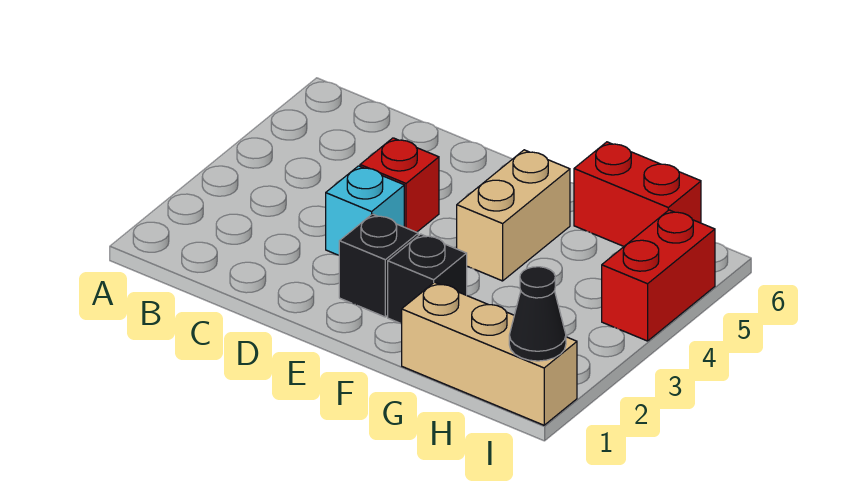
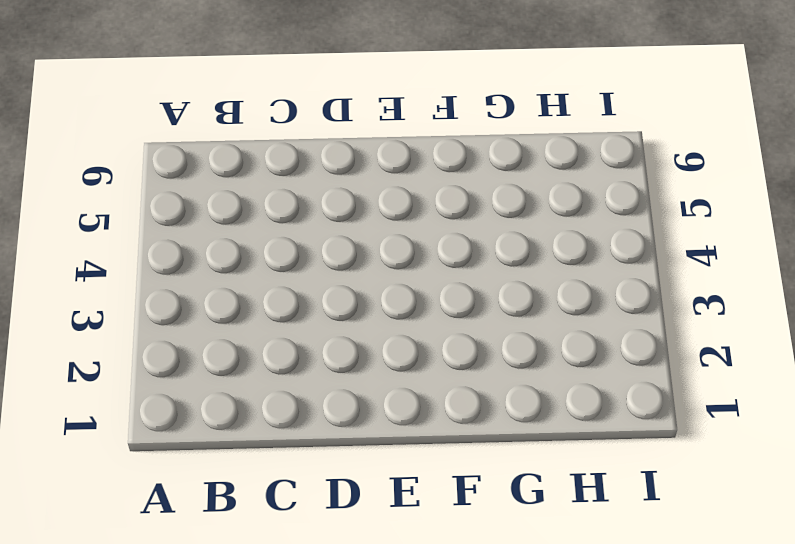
none -> cyan brick D3 level 1
none -> red brick D4 level 1

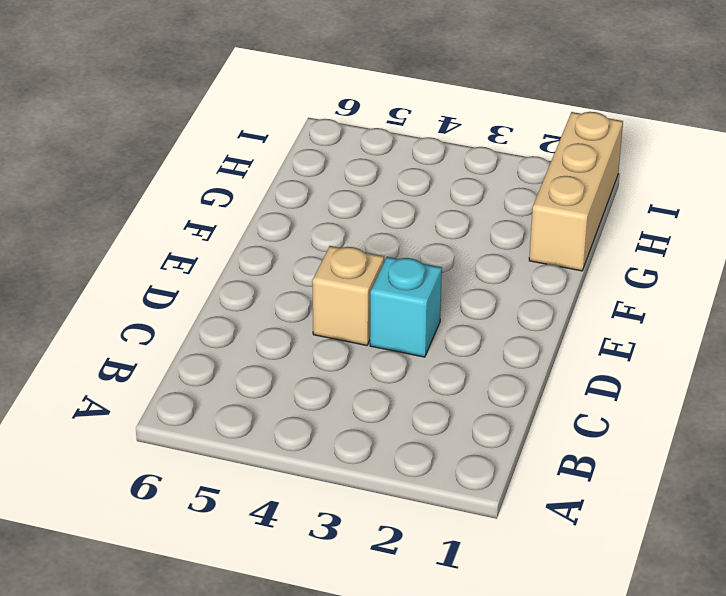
tan brick D4 level 1 -> red brick D4 level 1
none -> black brick E2 level 1
none -> black brick F2 level 1

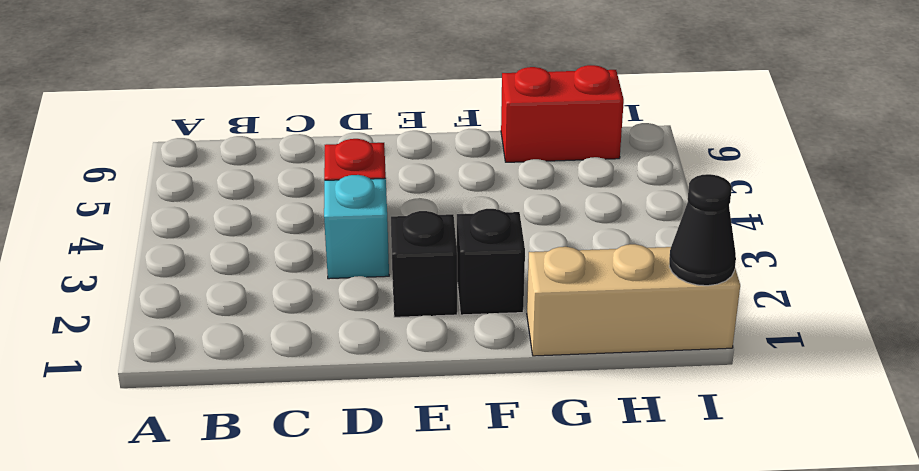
none -> tan brick F4:F5 level 1
none -> red brick I4:I5 level 1

